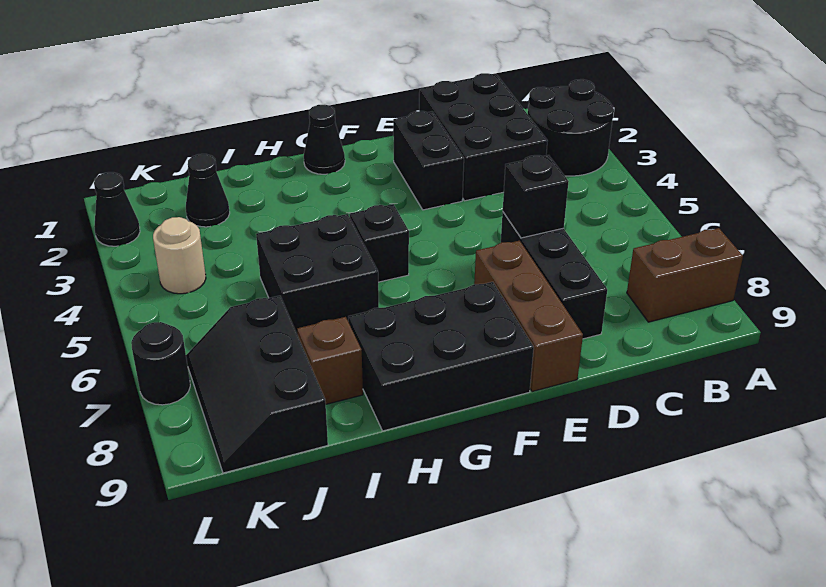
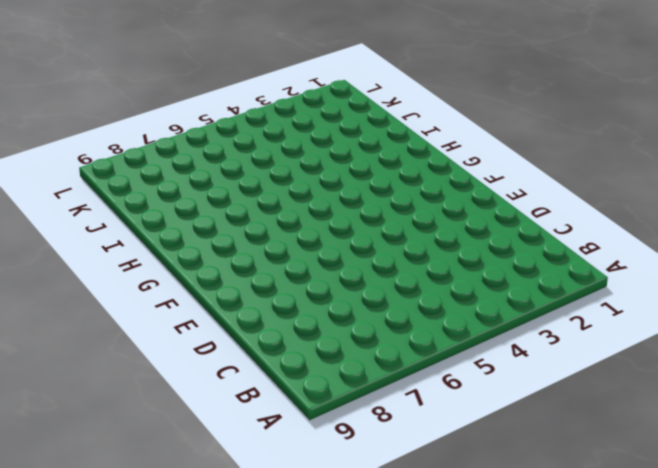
none -> black round brick A2:B3 level 1
none -> brown brick A8:B8 level 1
none -> black brick C1:D3 level 1

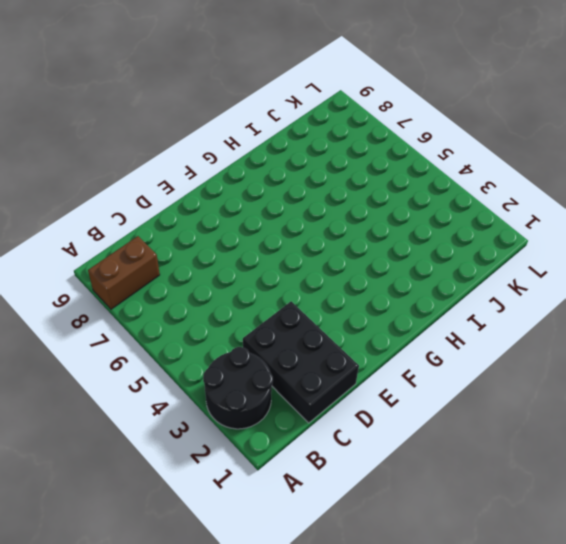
none -> black brick D6:D8 level 1
none -> black brick E2:E3 level 1
none -> brown brick E7:E9 level 1

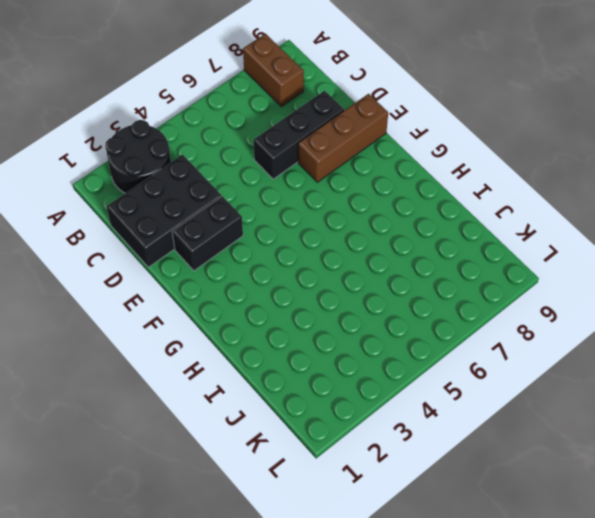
none -> black brick F8:H9 level 1
none -> black cone G1 level 1
none -> black brick G5 level 1

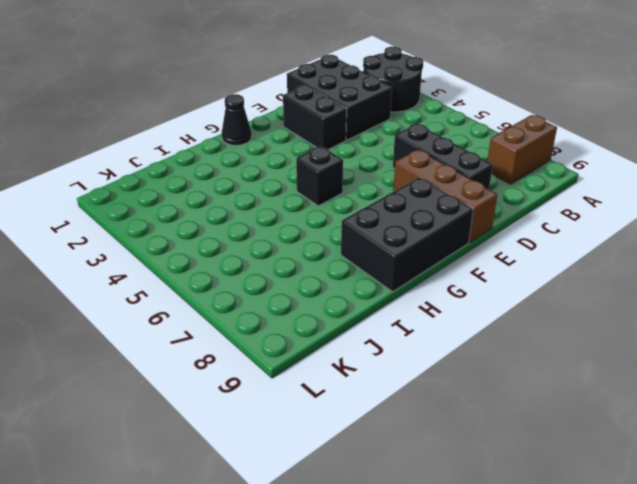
none -> black brick H5:I6 level 1
none -> brown brick I8 level 1
none -> black cone J2 level 1

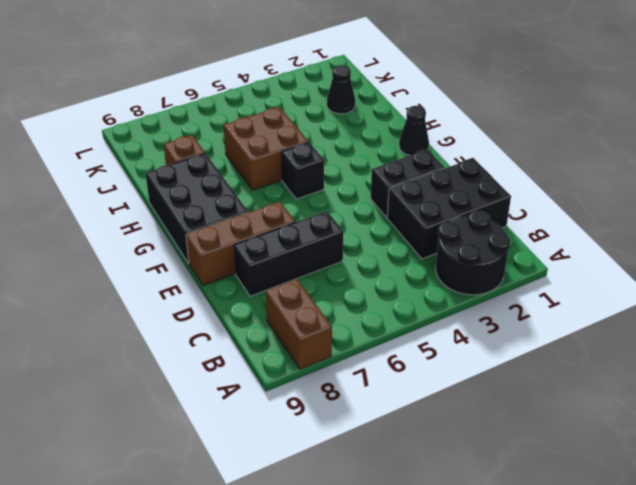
brown brick H5:I6 level 1 -> black brick H5:I6 level 1
none -> black slope J7:K9 level 1 top J
none -> tan round brick K4 level 1
none -> black cone L2 level 1

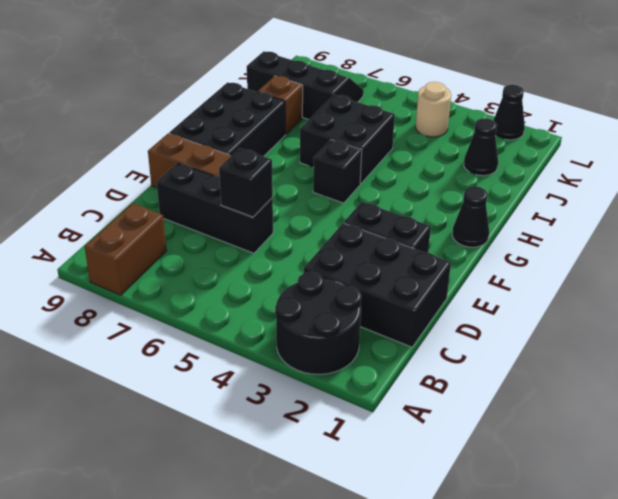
none -> black round brick L7 level 1

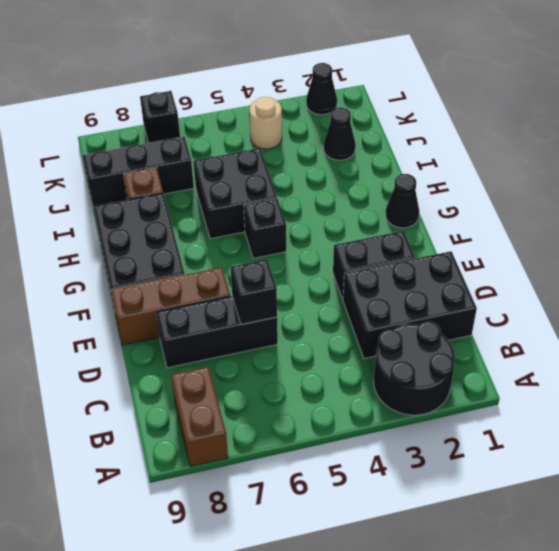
black brick L7 level 1 -> black round brick L7 level 1

